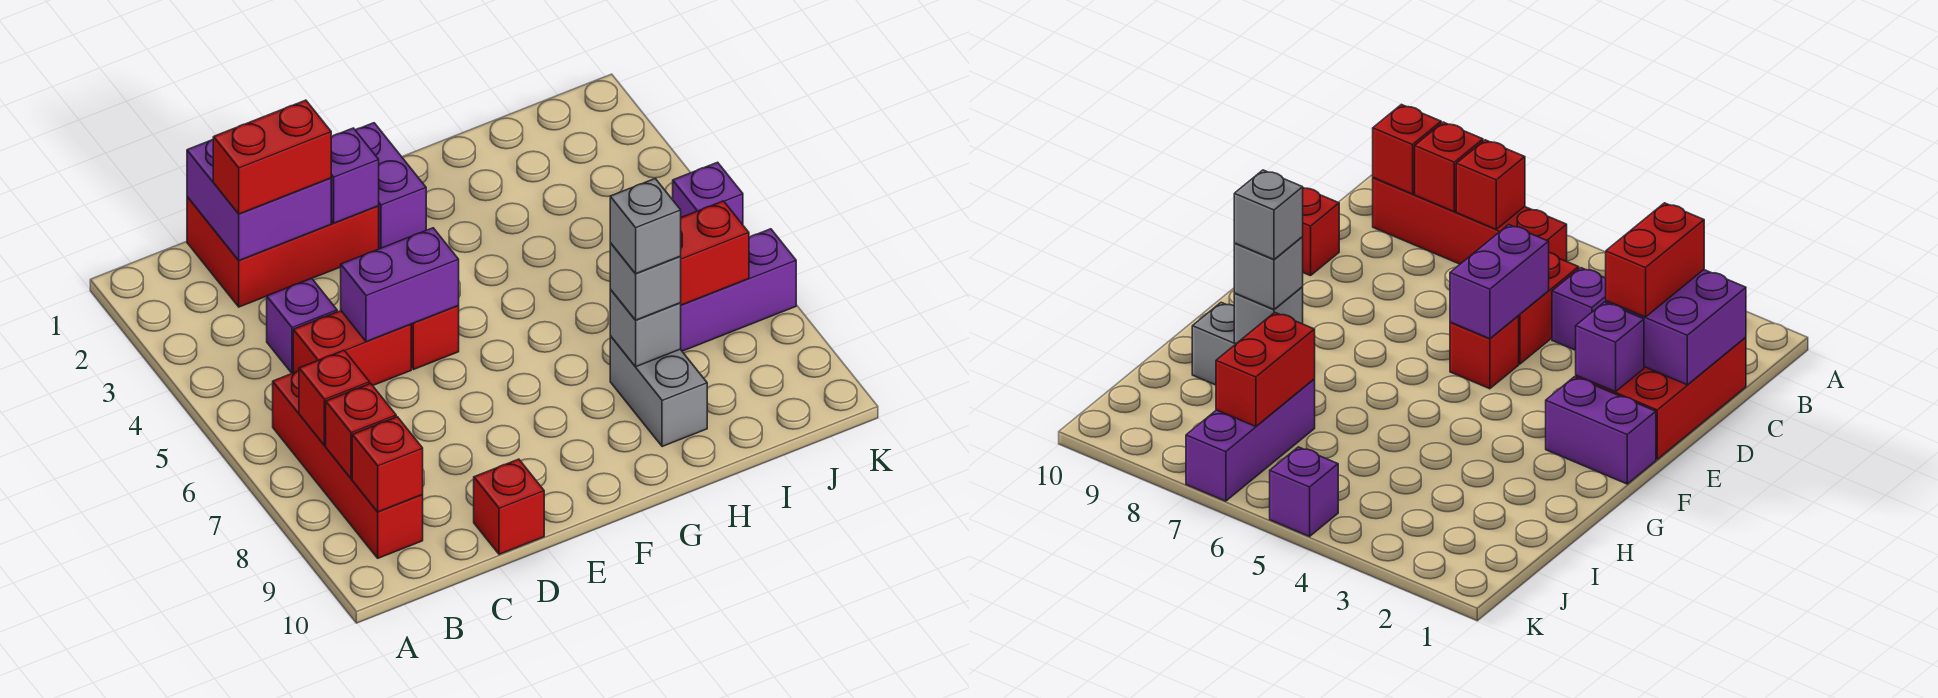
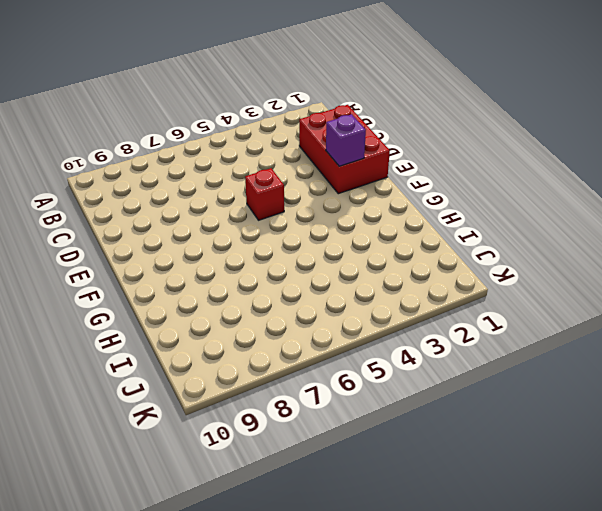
none -> red brick B6:B9 level 1
none -> purple brick C4 level 1
none -> red brick C5:D5 level 1

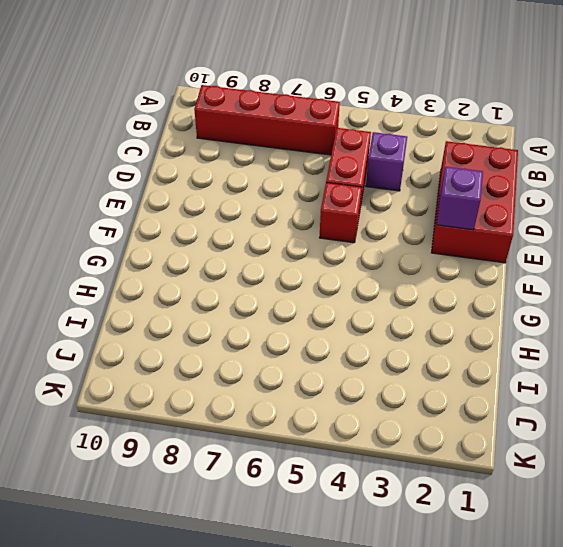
none -> red brick D10 level 1
none -> purple brick F1:F2 level 1
none -> grey brick H8:H9 level 1

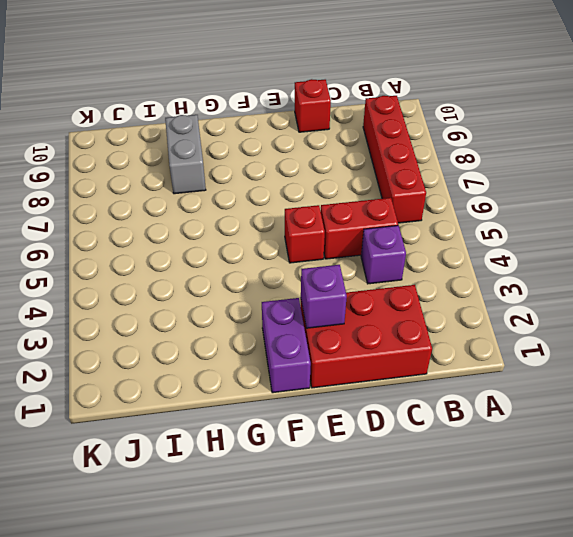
none -> purple brick I7:K7 level 1
none -> purple brick K5 level 1
none -> red brick B7 level 2

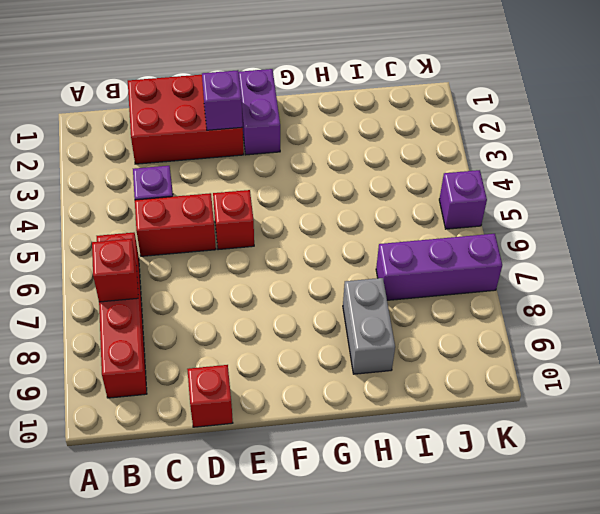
none -> red brick B8 level 2
none -> red brick B9 level 2
none -> purple brick C1:D2 level 2

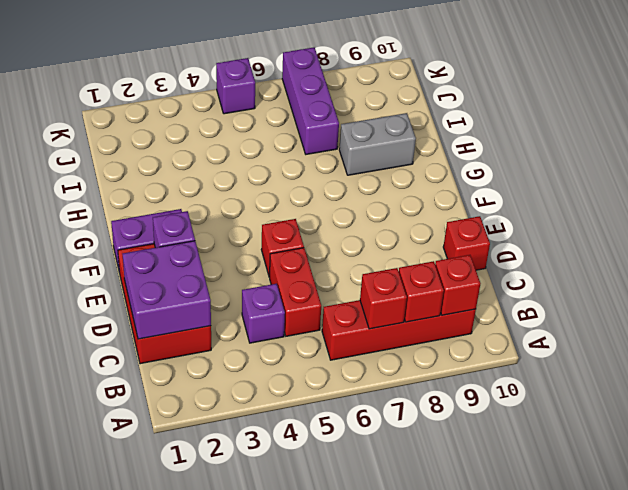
none -> purple brick D5:E5 level 2
none -> grey brick H8 level 2
none -> red brick I7:J7 level 2

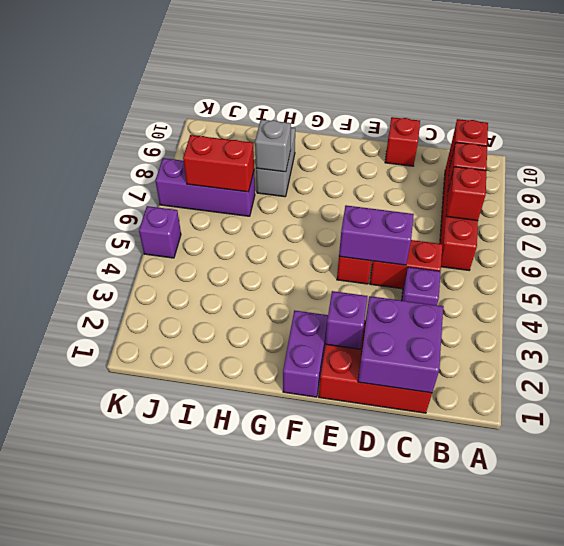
none -> red brick C2:D2 level 3
none -> grey brick H8 level 3
none -> grey brick H8 level 4

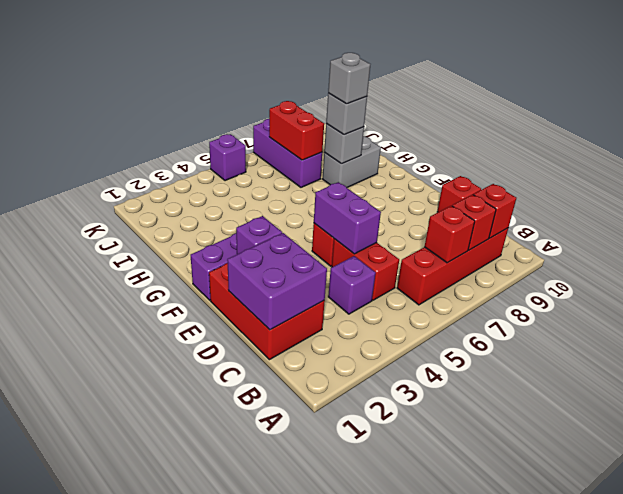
none -> red brick C2:D2 level 3

